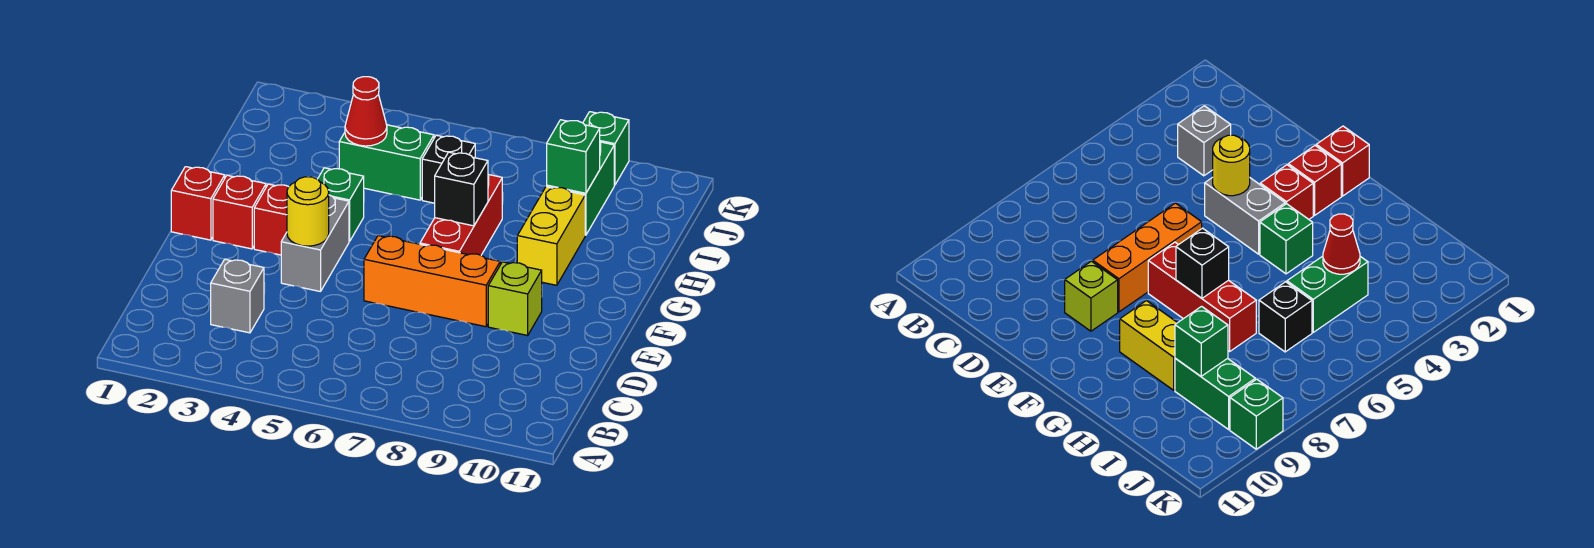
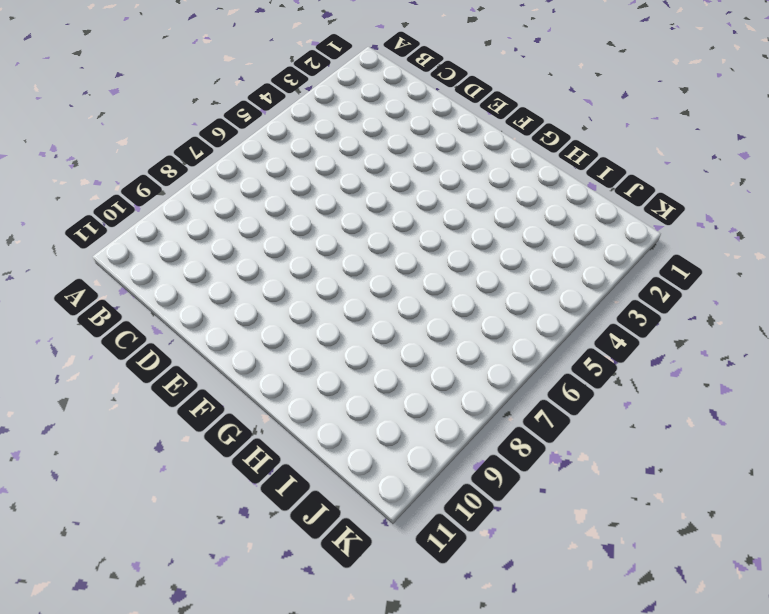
none -> grey brick C3 level 1
none -> grey brick E4:F4 level 1
none -> orange brick E6:E8 level 1

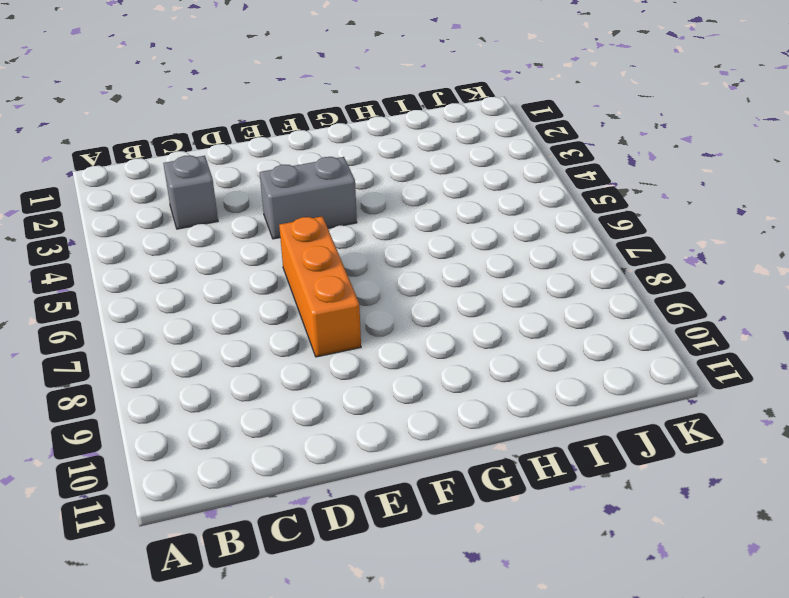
none -> lime brick E9 level 1
none -> red brick F1 level 1
none -> red brick F2 level 1

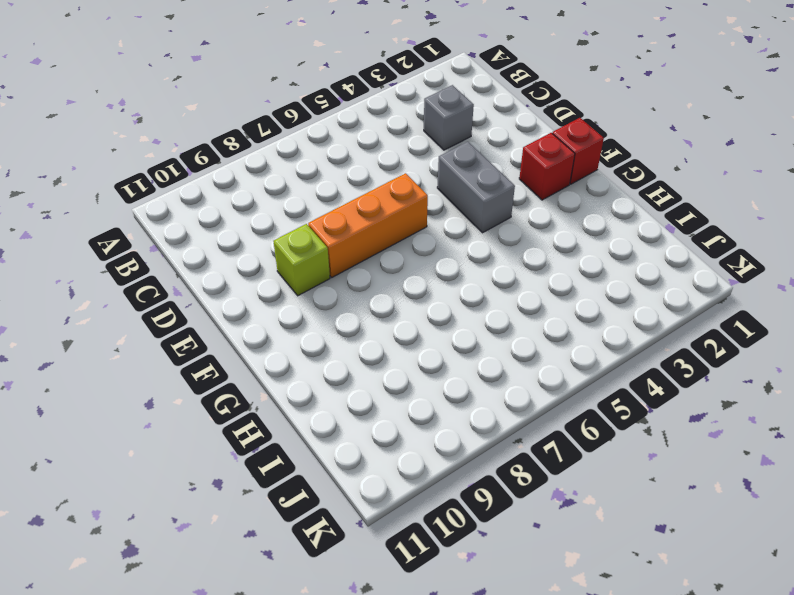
none -> red brick F3 level 1
none -> red brick F7:H7 level 1
none -> green brick G4 level 1

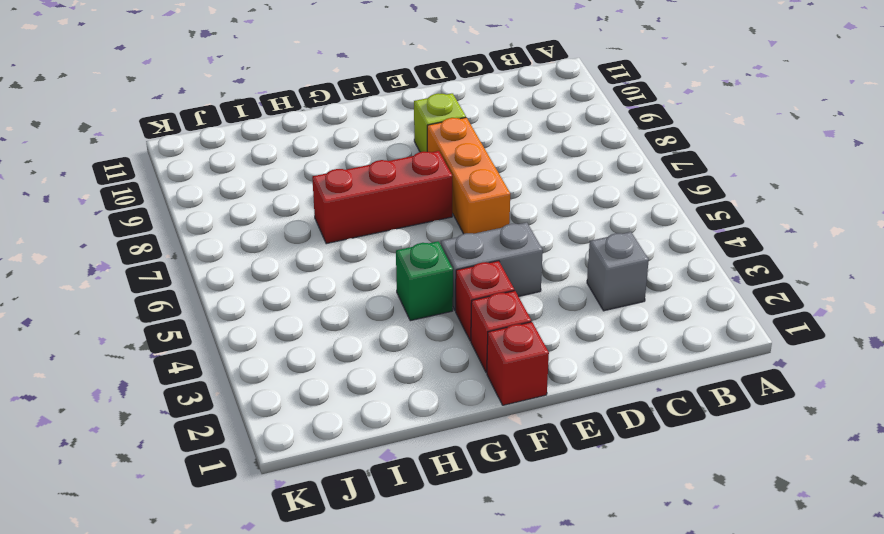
none -> yellow brick G9:H9 level 1
none -> green brick I4:I5 level 1
none -> black brick I6 level 1

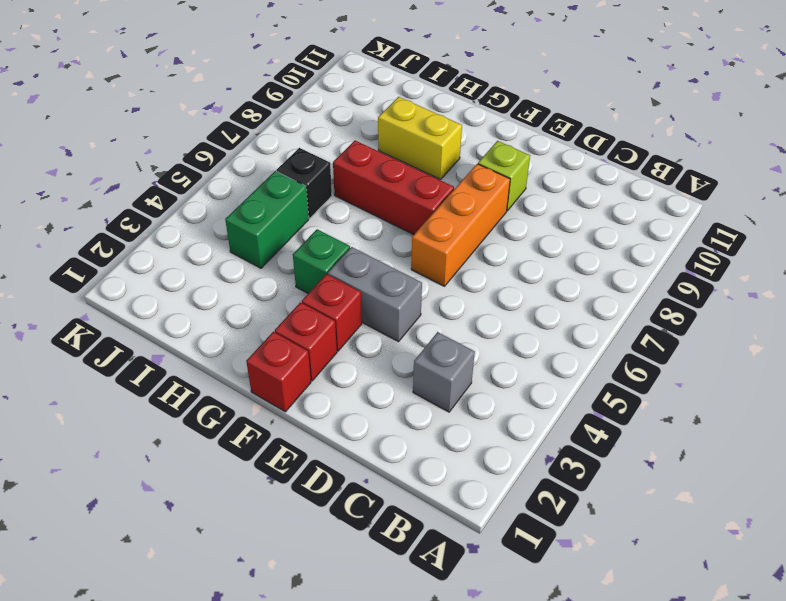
none -> green brick I9:J9 level 1
none -> green brick K9 level 1
none -> yellow round brick E4 level 2

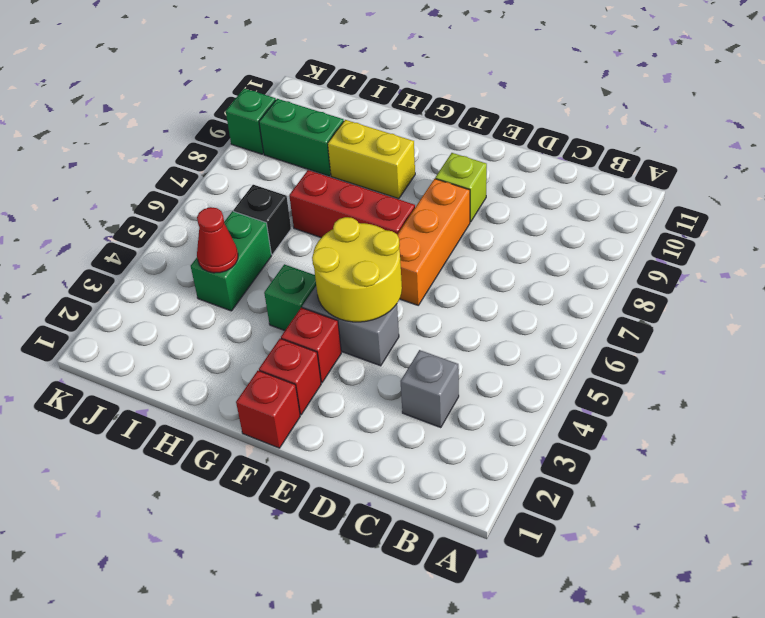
yellow round brick E4:F5 level 2 -> yellow round brick E4 level 2
none -> black brick G7 level 2
none -> green brick I9 level 2

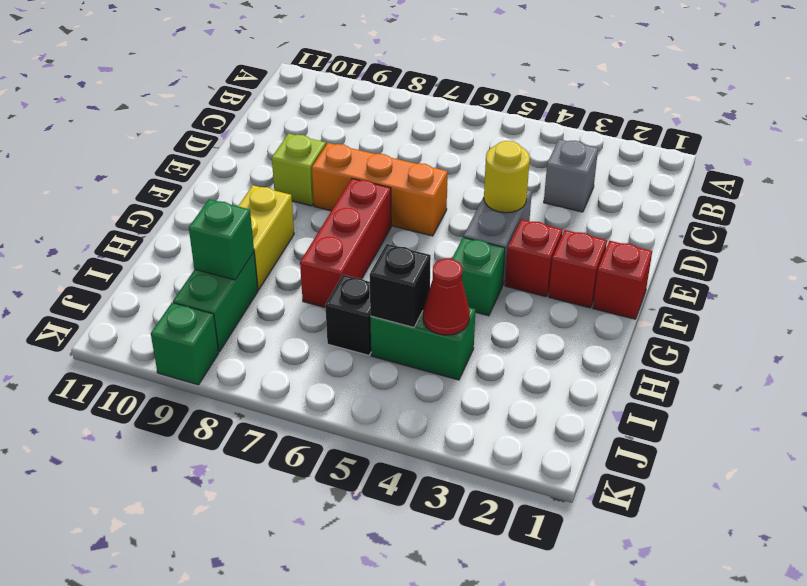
black brick I5 level 2 -> black brick G7 level 2

